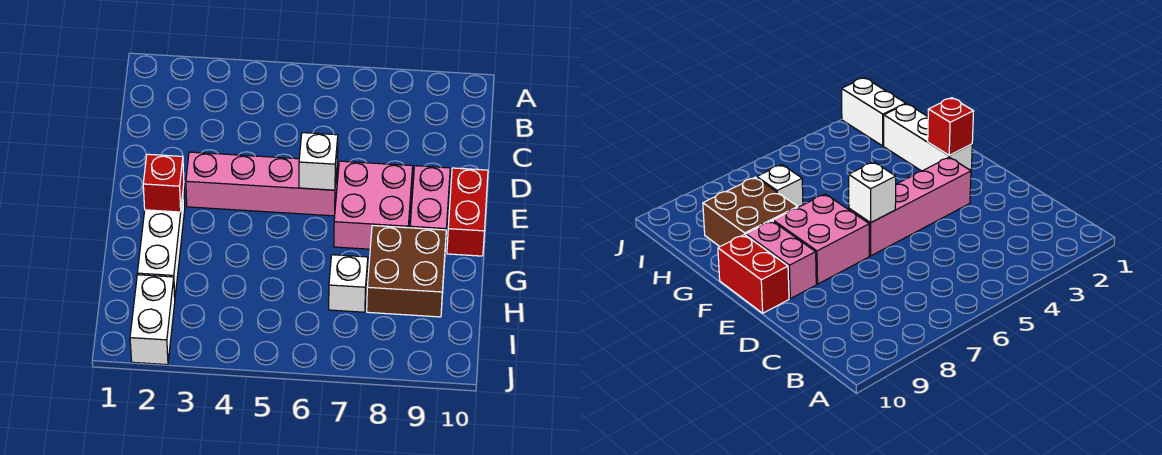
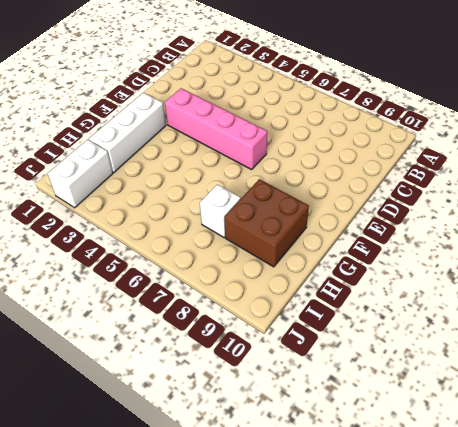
none -> pink brick E7:F8 level 1
none -> pink brick E9:F9 level 1

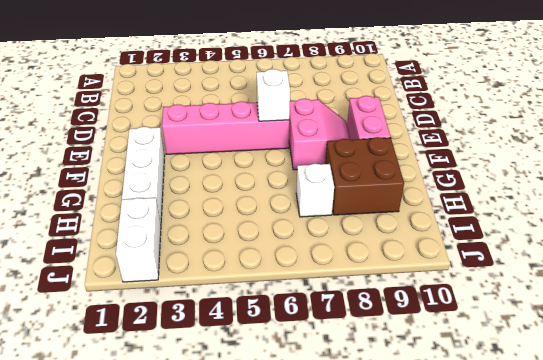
pink slope E7:F8 level 1 top 7 -> pink brick E7:F8 level 1
none -> red brick E10:F10 level 1
none -> red brick F2 level 2

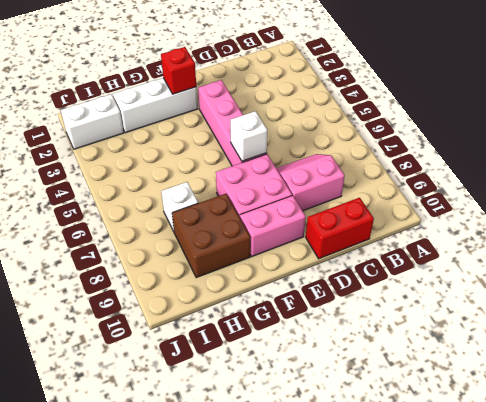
pink slope C7:D8 level 1 top 8 -> none
red brick C10:D10 level 1 -> red brick E10:F10 level 1

